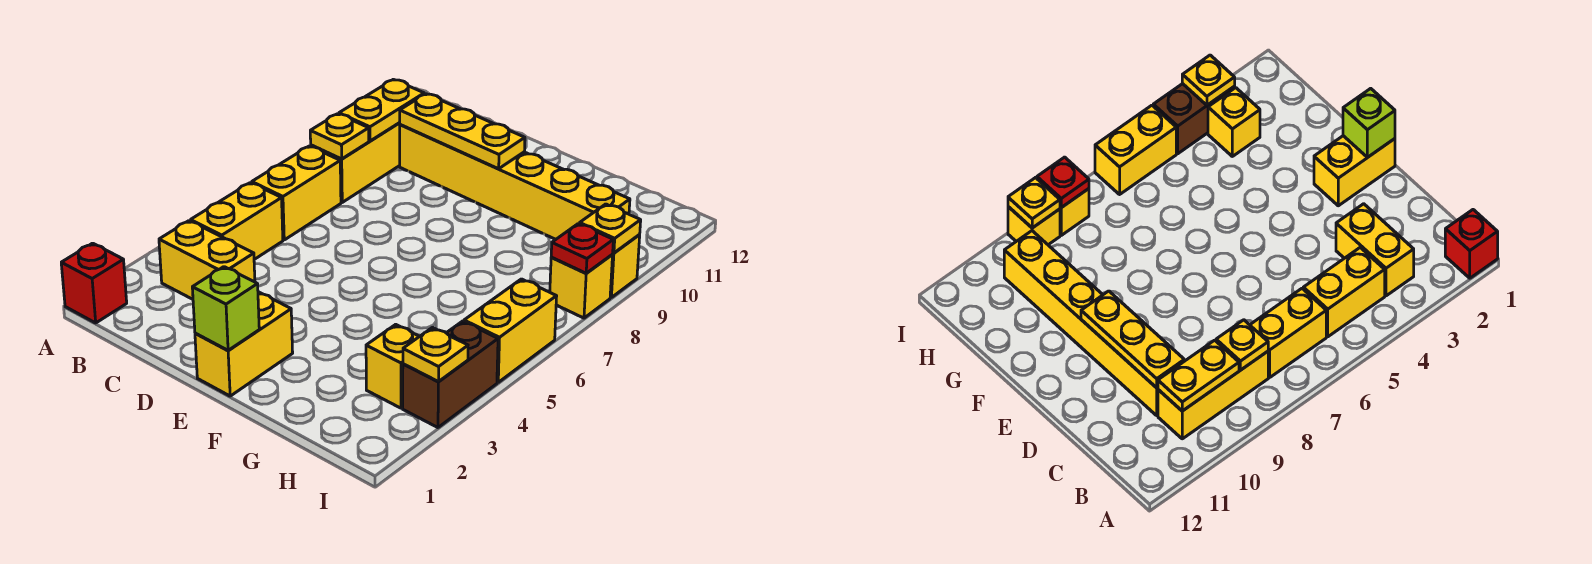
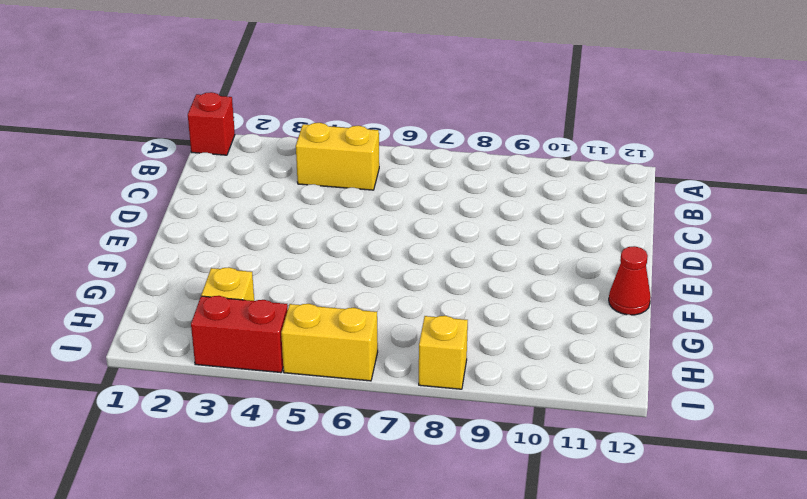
red cone F12 level 1 -> none
red brick I3:I4 level 1 -> brown brick I3:I4 level 1
none -> yellow brick B3:C3 level 1
none -> yellow brick B6:B7 level 1
none -> yellow brick B8:B10 level 1

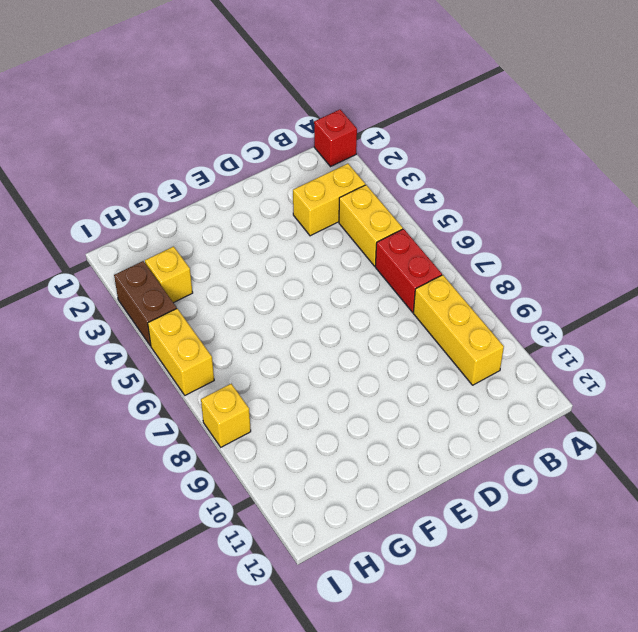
red brick B6:B7 level 1 -> yellow brick B6:B7 level 1
none -> yellow brick C10:H10 level 1
none -> yellow brick E1:E2 level 1
none -> yellow brick I9 level 1

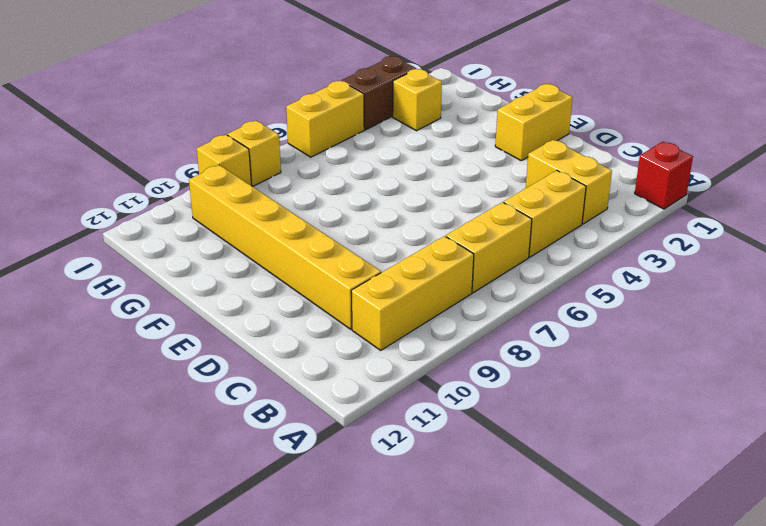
none -> yellow plate B8 level 2
none -> yellow plate B9:B10 level 2
none -> yellow plate C10:E10 level 2

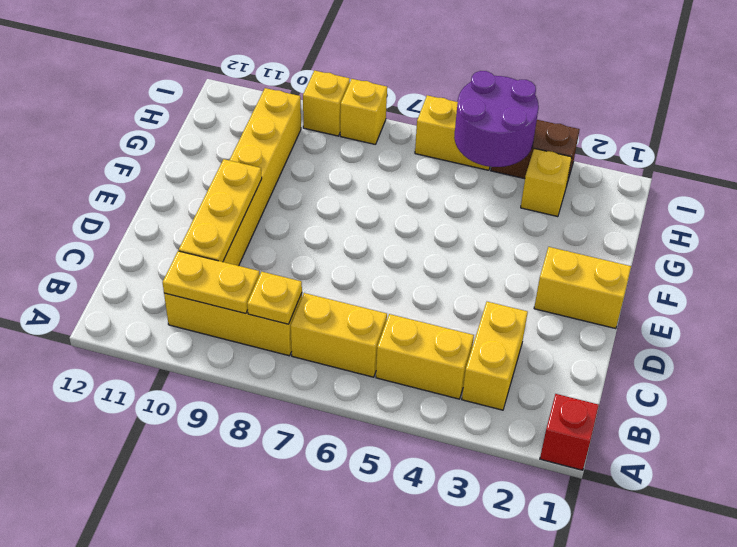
purple round brick H4:I5 level 2 -> none
none -> lime brick E1 level 2
none -> yellow plate I3 level 2
none -> red plate I8 level 2

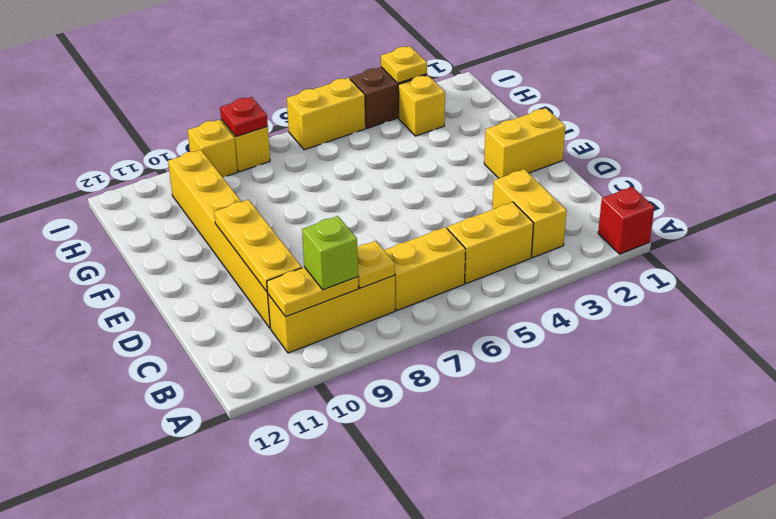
lime brick B9 level 3 -> lime brick E1 level 2
none -> yellow plate I9 level 2

